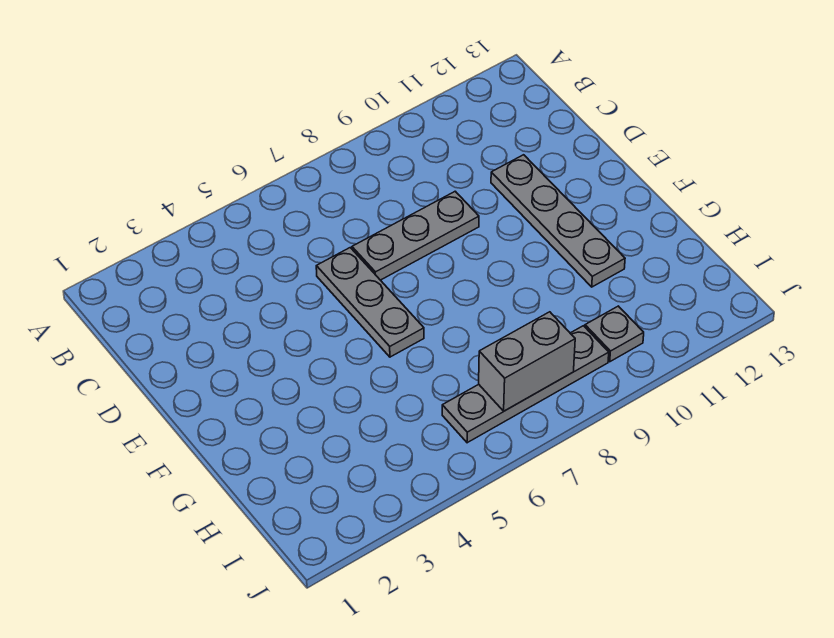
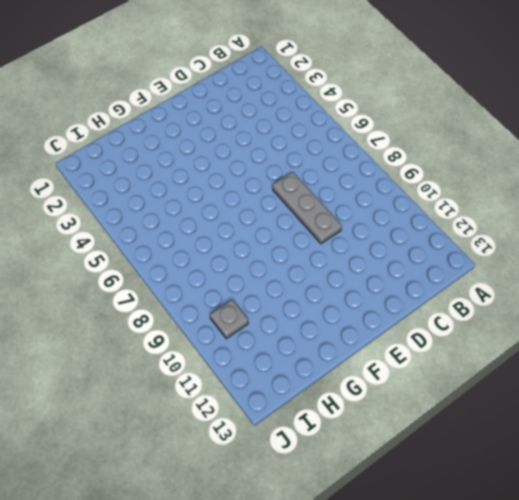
none -> grey plate D6:F6 level 1
none -> grey plate D11:G11 level 1

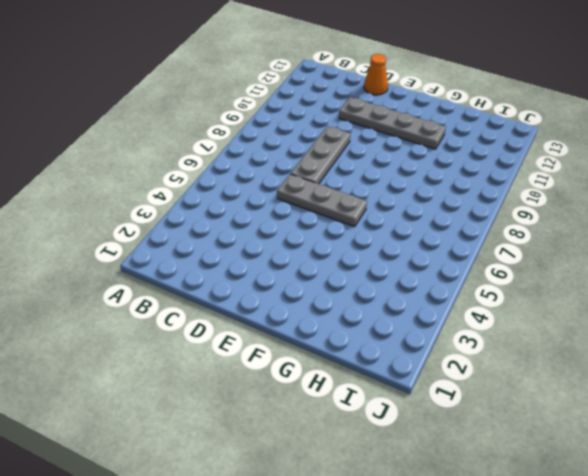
orange cone D13 level 1 -> none
none -> grey plate I6:I9 level 1
none -> grey plate I10 level 1

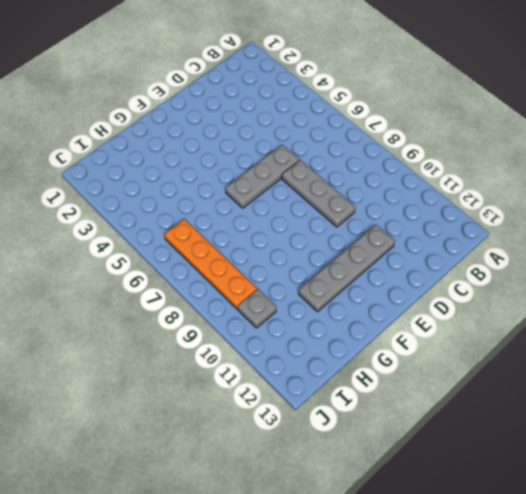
orange plate I6:I9 level 1 -> grey plate I6:I9 level 1
none -> grey brick I7:I8 level 2

